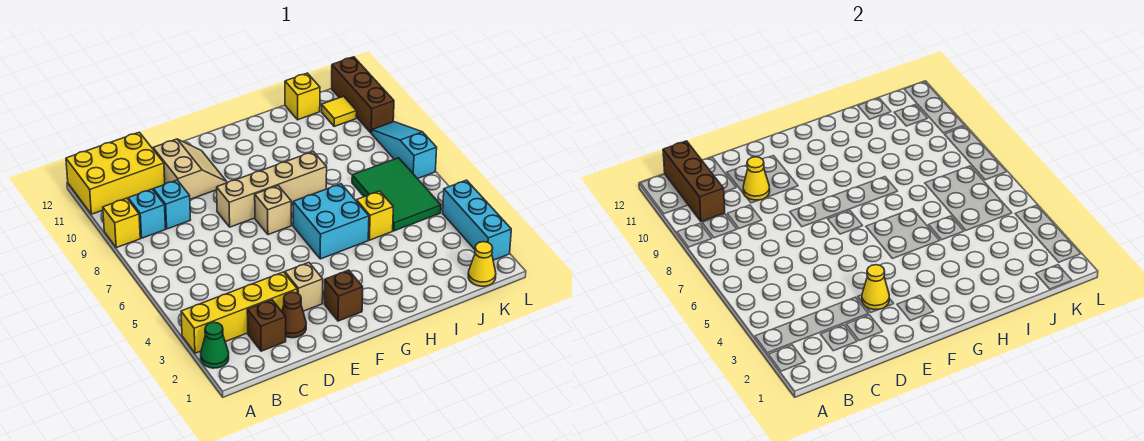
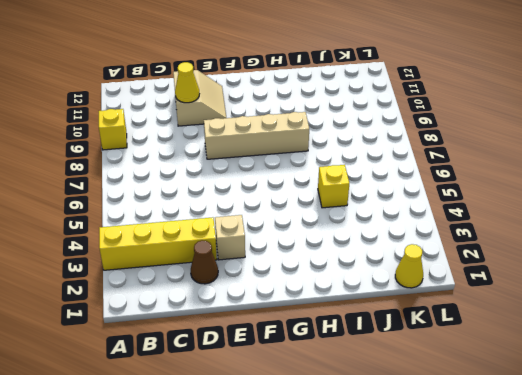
none -> green cone A2 level 1
none -> yellow brick A11:C12 level 1
none -> cyan brick B9 level 1

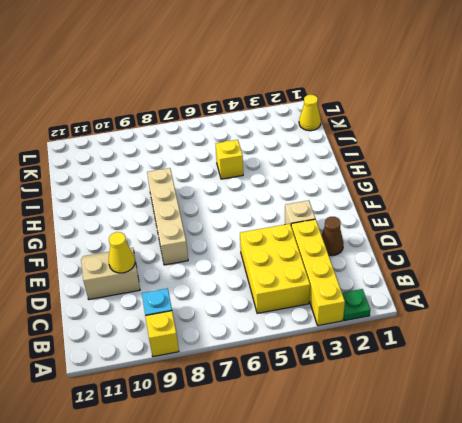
green plate A2 level 1 -> green cone A2 level 1
yellow brick B4:D5 level 1 -> yellow brick A11:C12 level 1
none -> brown brick C2 level 1
none -> cyan brick C9 level 1
none -> brown brick F2 level 1

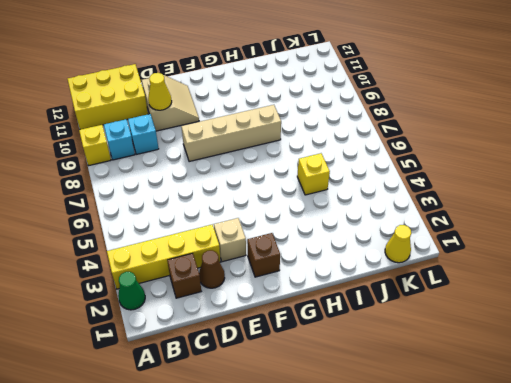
none -> tan brick F7 level 1
none -> cyan brick G5:H6 level 1
none -> green tile J5:K7 level 1

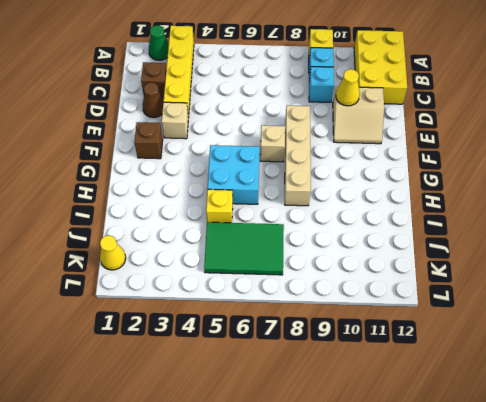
none -> yellow brick J12 level 1
none -> yellow tile K11 level 1
none -> cyan brick L2:L4 level 1

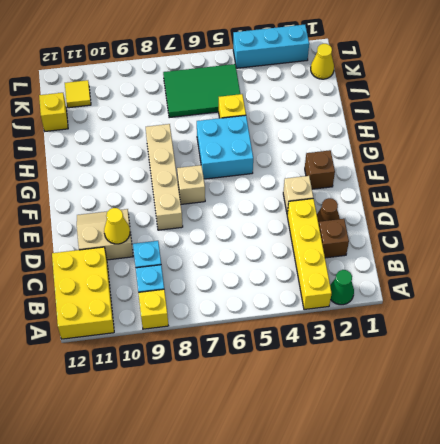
none -> cyan slope L7:L9 level 1 top 7
none -> brown brick L10:L12 level 1
none -> brown brick B10:B12 level 2

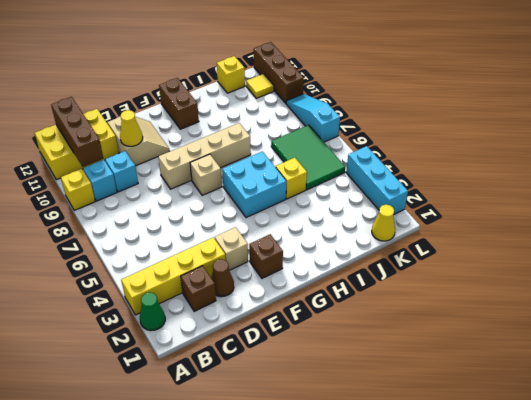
brown brick G11:G12 level 1 -> none
none -> yellow cone E3 level 2

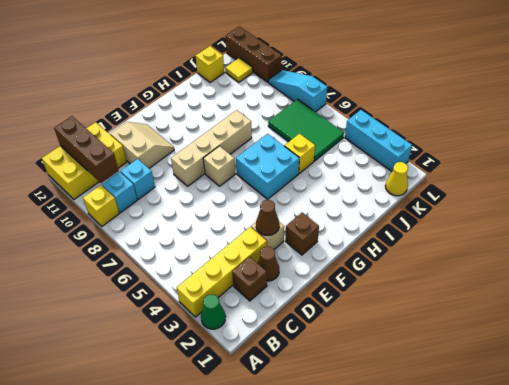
brown cone E3 level 2 -> yellow cone E3 level 2
none -> yellow cone D10 level 2

